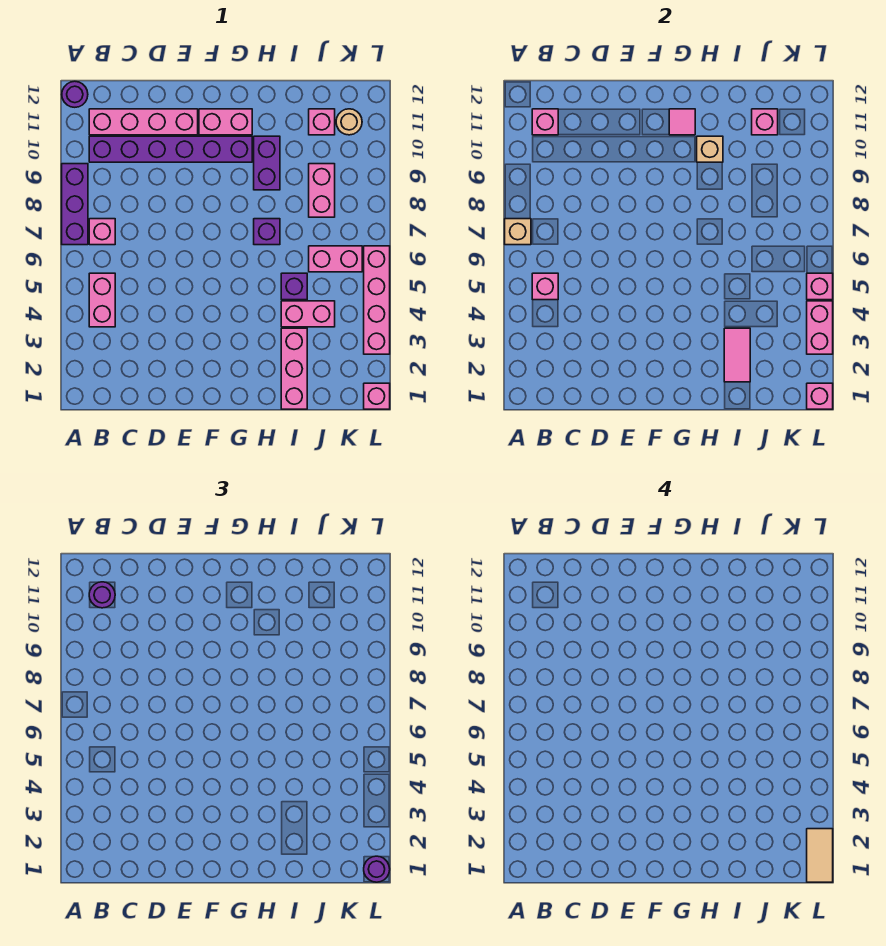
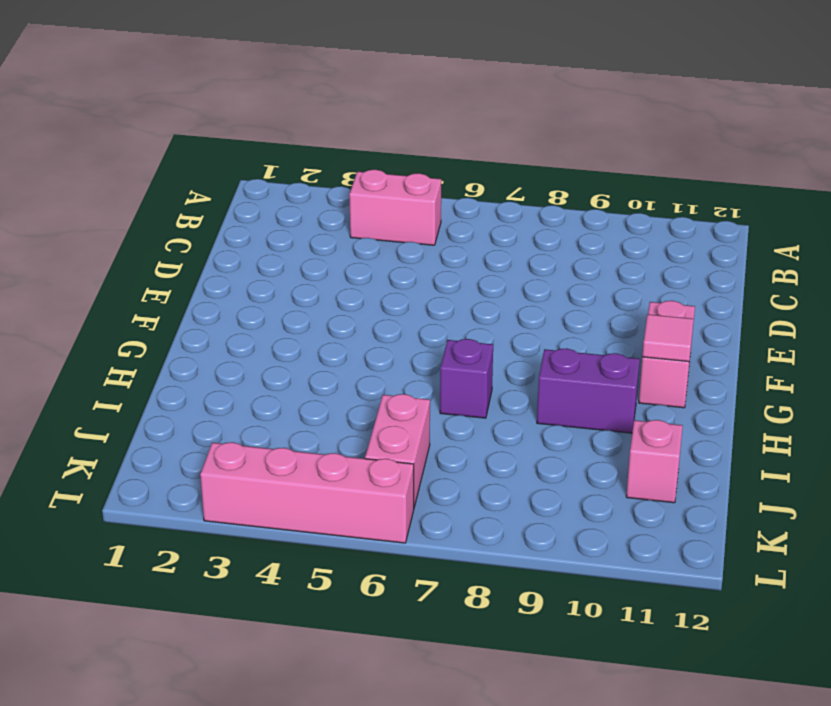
none -> purple brick A7:A9 level 1
none -> purple round brick A12 level 1
none -> pink brick B7 level 1
none -> purple brick B10:G10 level 1

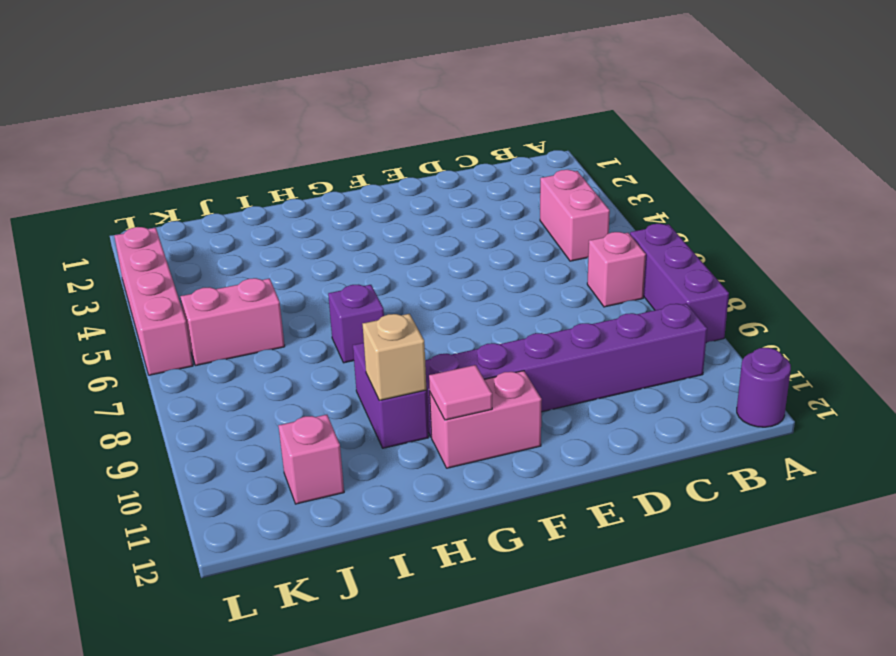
none -> pink brick B11:E11 level 1
none -> pink brick I1:I3 level 1
none -> pink brick I4:J4 level 1
none -> purple brick I5 level 1

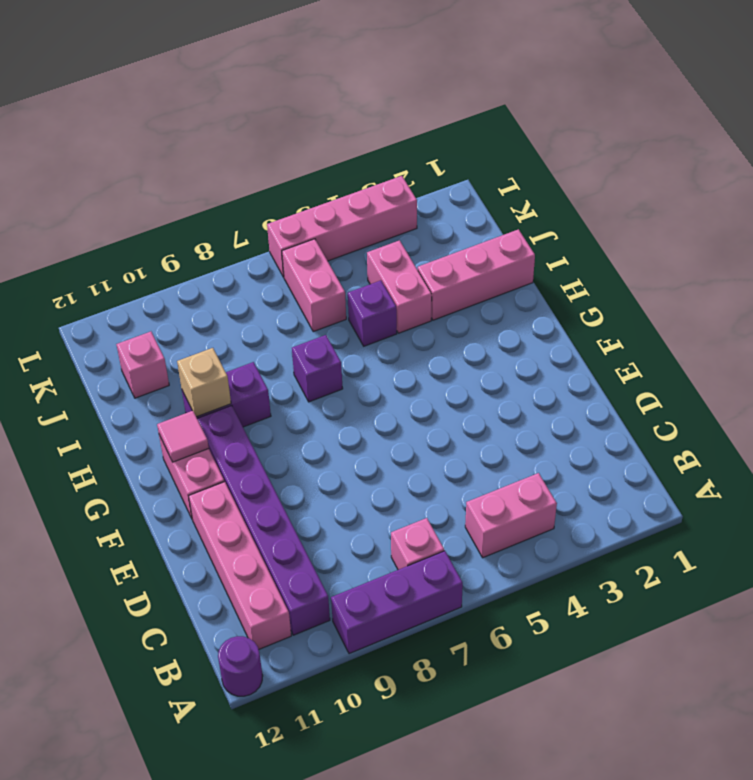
none -> pink brick J8:J9 level 1
none -> tan round brick K11 level 1
none -> pink brick L1 level 1
none -> tan brick A7 level 2

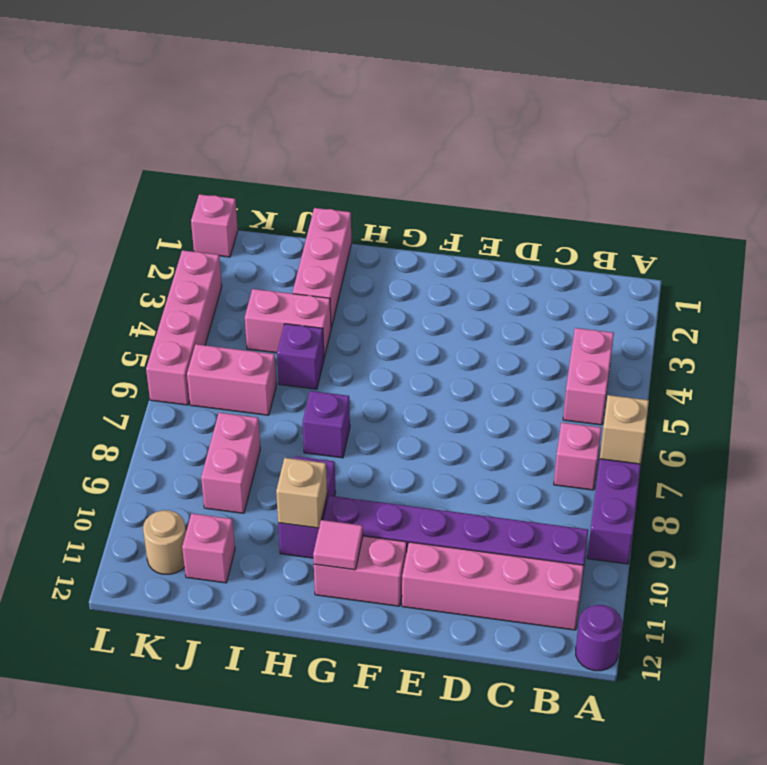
none -> pink brick B5 level 2
none -> pink brick B11 level 2
none -> pink tile I2:I3 level 2
none -> pink brick J11 level 2

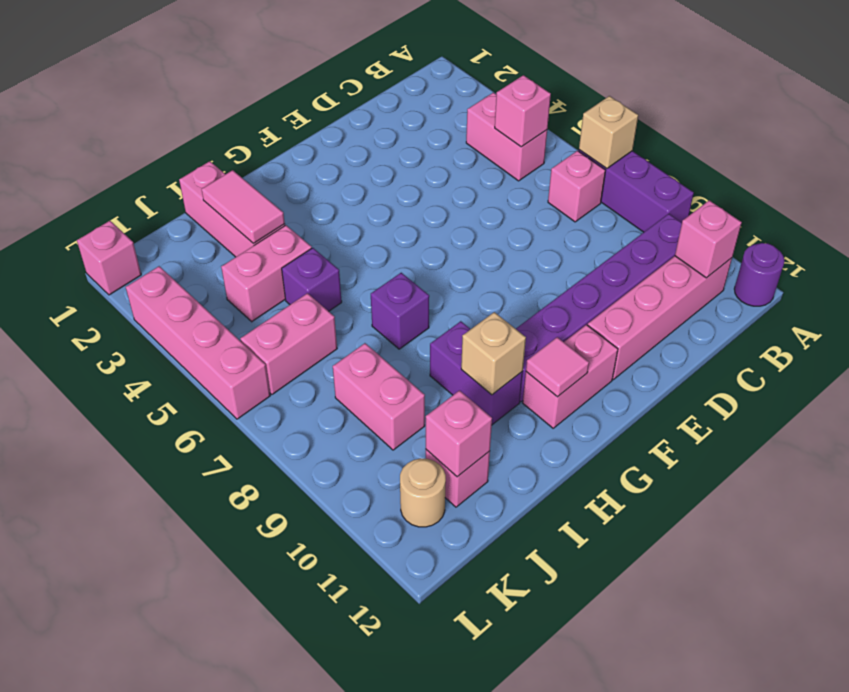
none -> pink brick L1 level 2
none -> pink brick L3:L4 level 2
none -> pink brick L5 level 2
none -> purple round brick B11 level 3

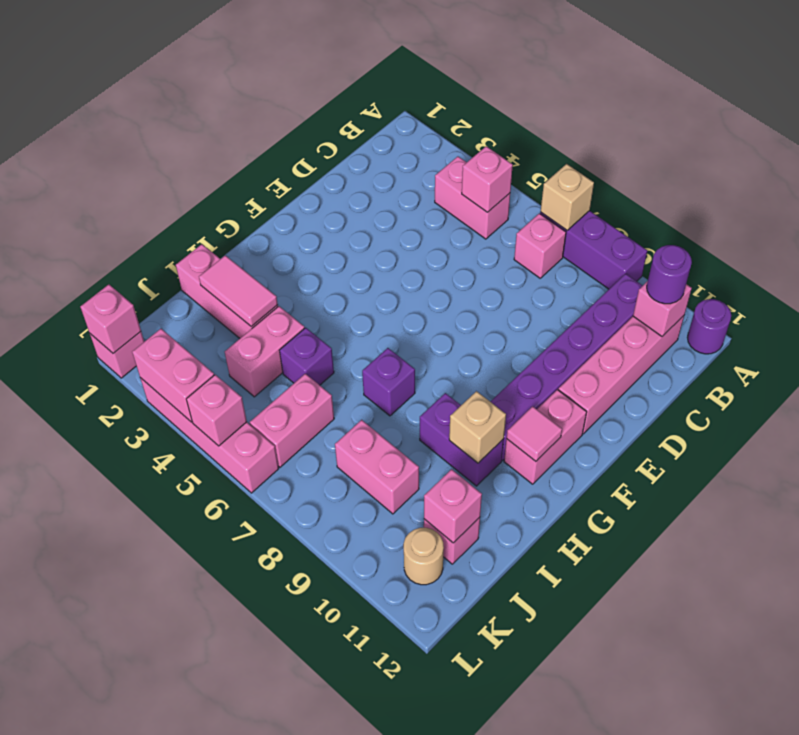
none -> purple round brick L1 level 3
none -> tan tile L1:L2 level 4

